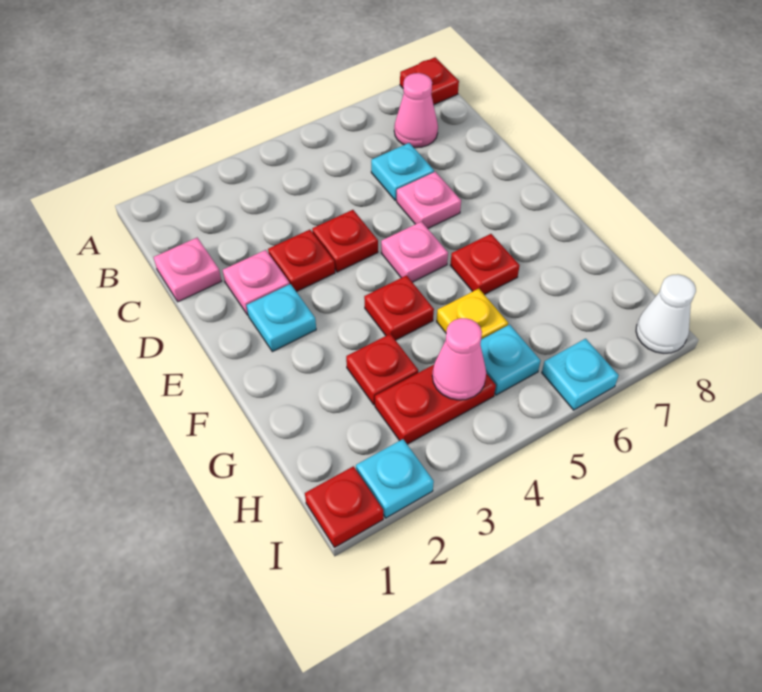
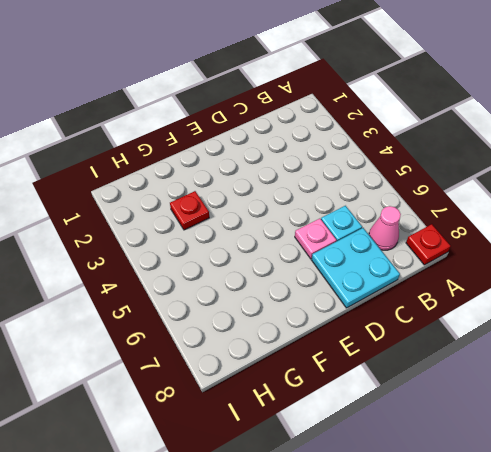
cyan plate C7:D8 level 1 -> none
none -> pink plate C1 level 1
none -> pink plate D2 level 1
none -> red plate D3 level 1

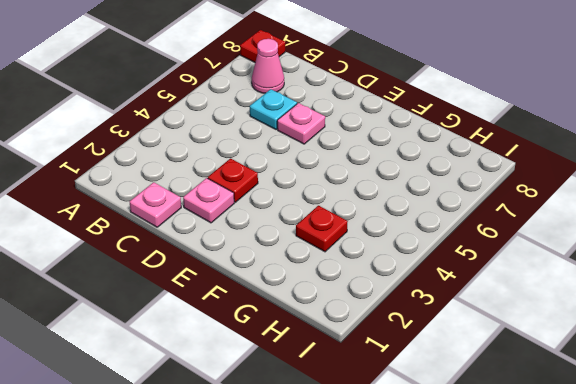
none -> red plate D4 level 1
none -> cyan plate E2 level 1
none -> pink plate E5 level 1

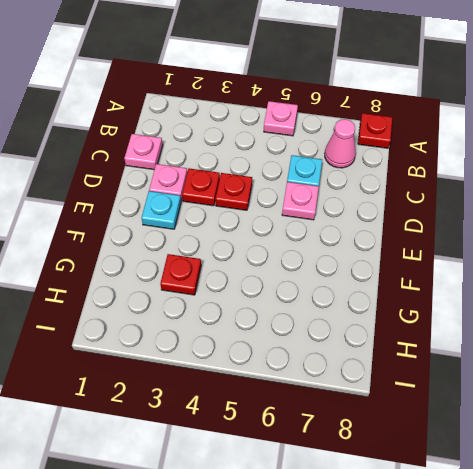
pink plate A5 level 1 -> pink plate E5 level 1
none -> red plate F4 level 1
none -> red plate F6 level 1
none -> yellow plate G5 level 1

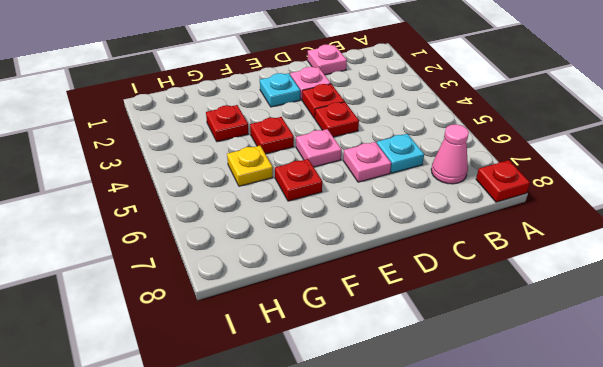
none -> red plate H3:H4 level 1
none -> cyan plate H5 level 1
none -> red plate I1 level 1

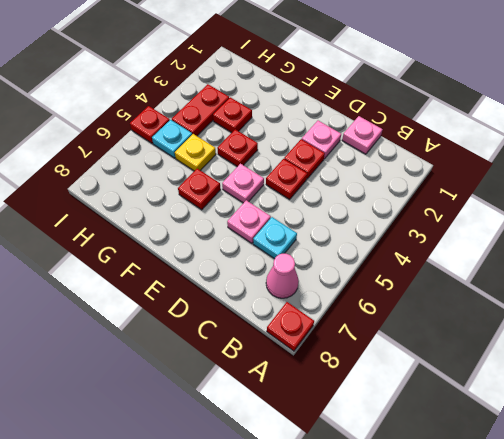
red plate I5 level 1 -> red plate I1 level 1
none -> cyan plate E2 level 1
none -> cyan plate I2 level 1
none -> cyan plate I6 level 1

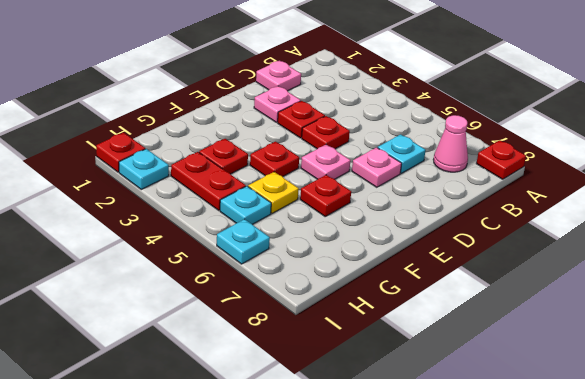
none -> cyan plate E2 level 1
none -> white cone I8 level 1
none -> pink cone H4 level 2

